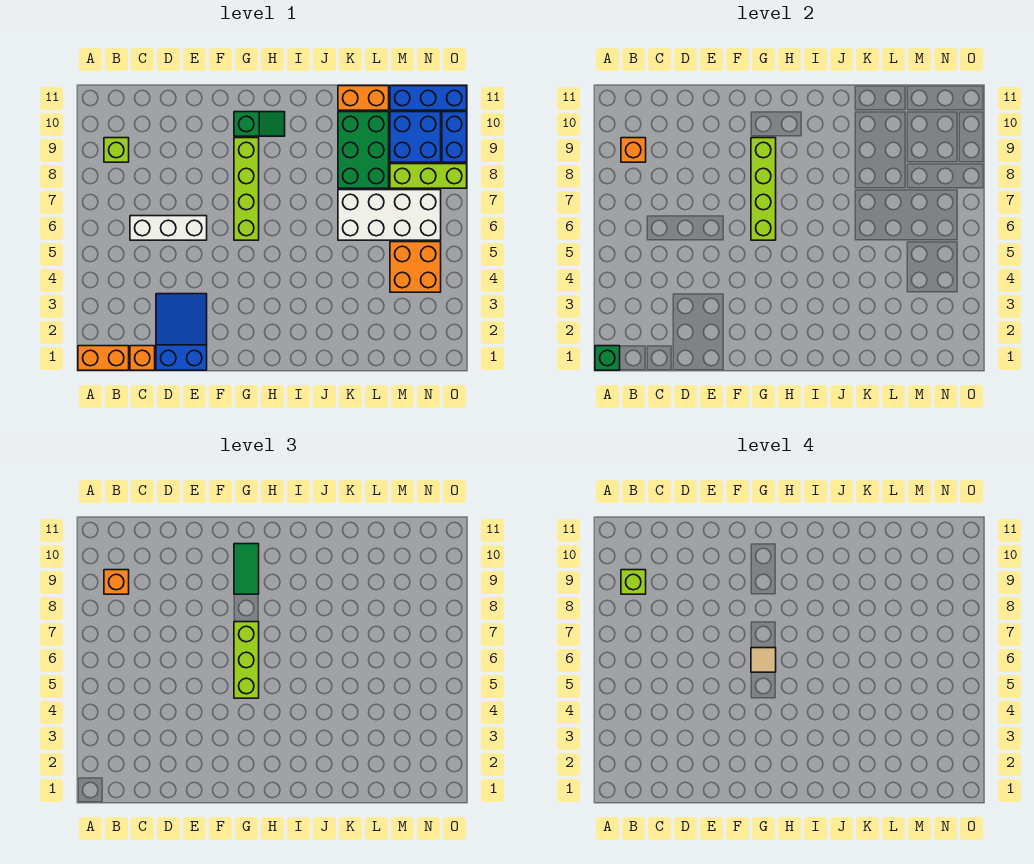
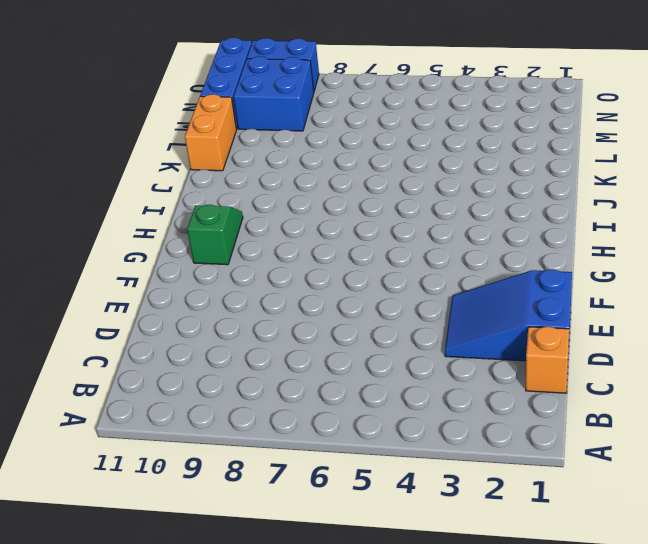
none -> orange brick A1:B1 level 1
none -> lime brick B9 level 1
none -> white brick C6:E6 level 1

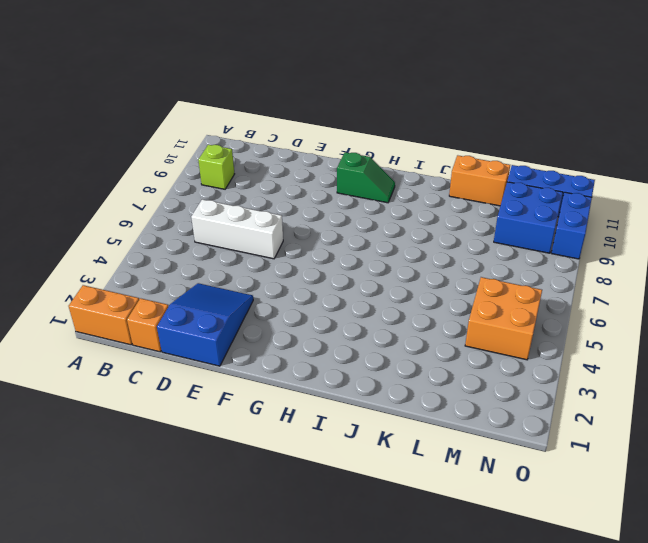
none -> lime brick G6:G9 level 1
none -> white brick K6:N7 level 1
none -> green brick K8:L10 level 1

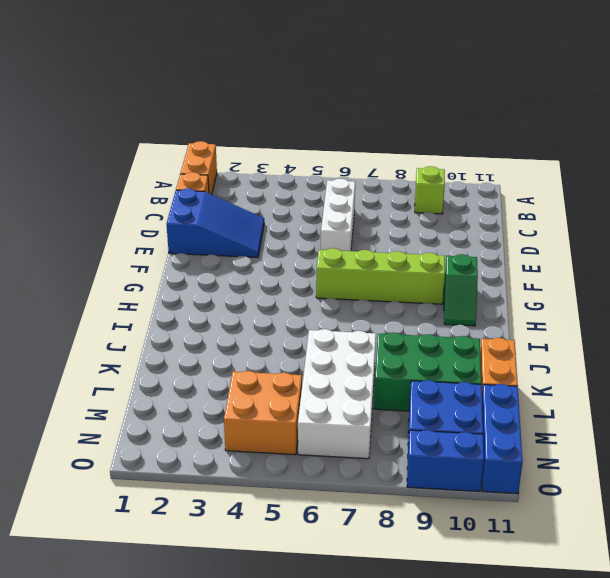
none -> lime brick M8:O8 level 1
none -> green brick A1 level 2
none -> orange brick B9 level 2

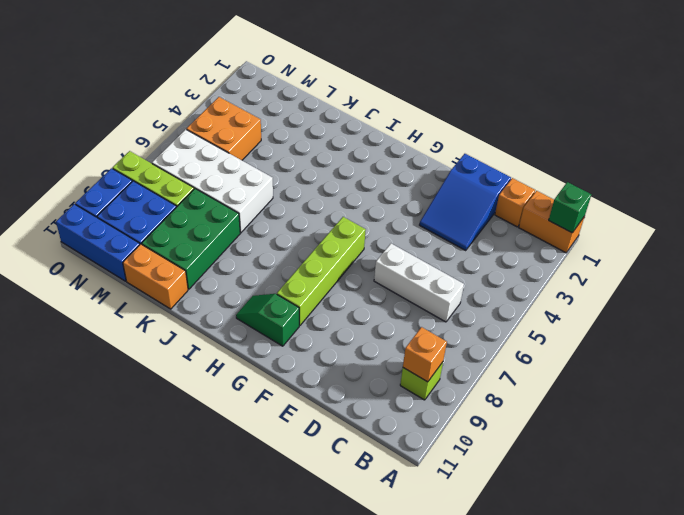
none -> lime brick G6:G9 level 2
none -> orange brick B9 level 3
none -> lime brick G5:G7 level 3

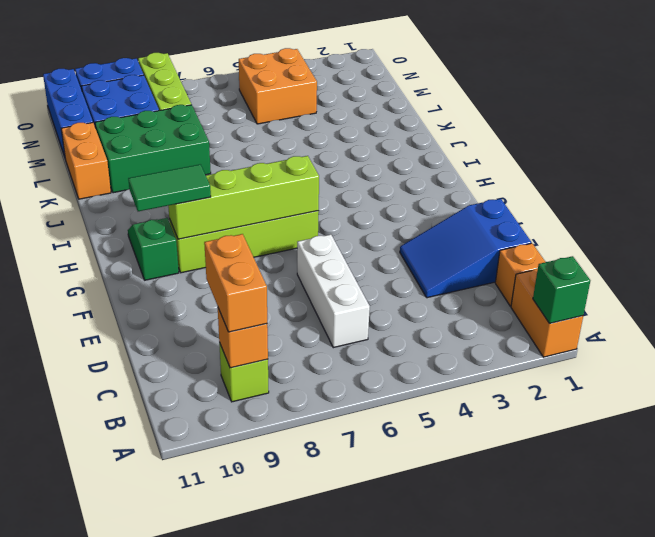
orange brick B9:C9 level 3 -> orange brick B9 level 3
none -> white brick K6:N7 level 1
none -> lime brick G5:G7 level 3
none -> lime brick B9 level 4

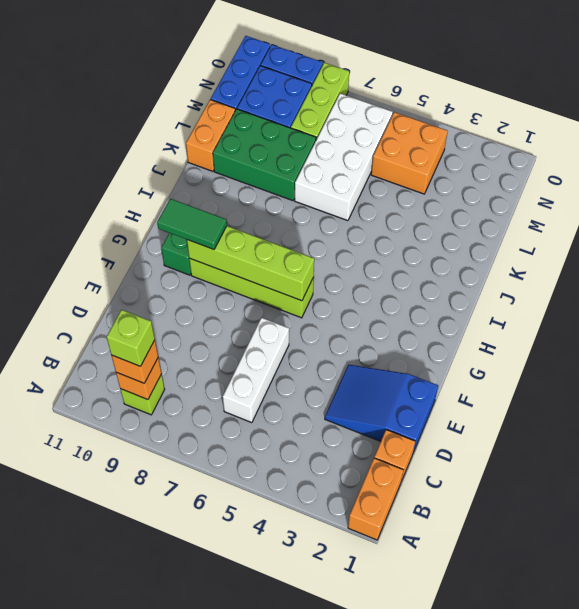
none -> green brick A1 level 2
none -> lime brick G5:G7 level 3
none -> tan tile G6 level 4

